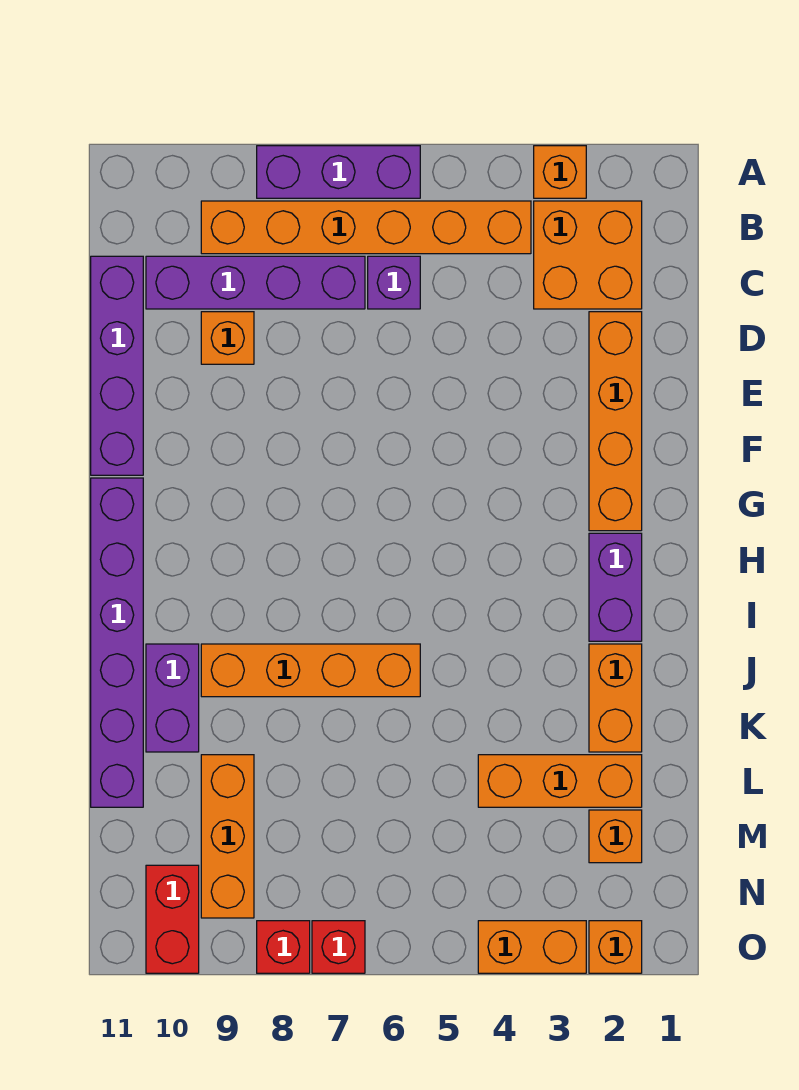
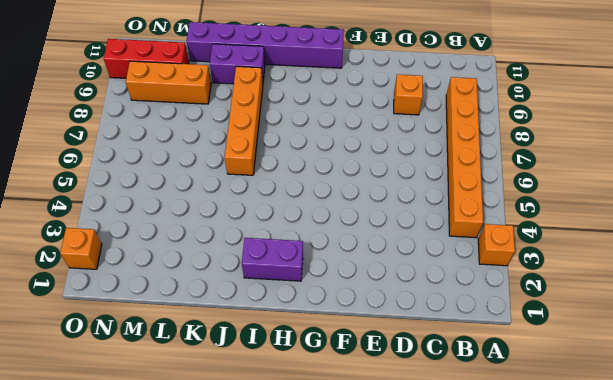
red brick M10:O10 level 1 -> red brick N10:O10 level 1
none -> purple brick A6:A8 level 1
none -> orange brick B2:C3 level 1
none -> purple brick C6 level 1

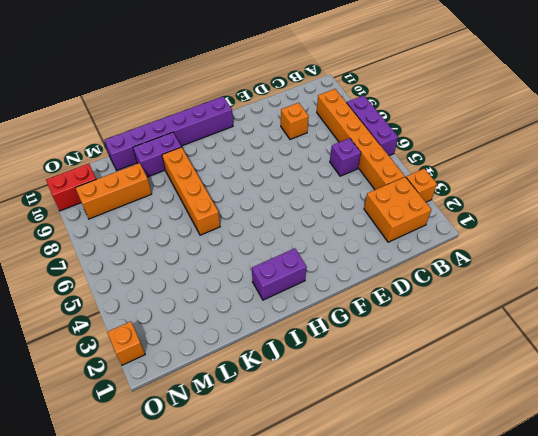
none -> purple brick C7:C10 level 1
none -> purple brick C11:F11 level 1
none -> orange brick D2:G2 level 1

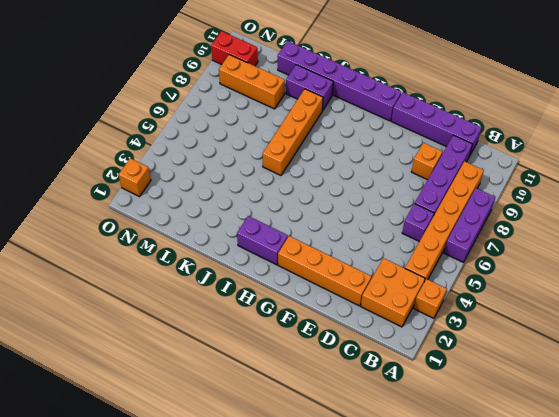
none -> orange brick J2:K2 level 1
none -> orange brick L2:L4 level 1
none -> orange brick M2 level 1

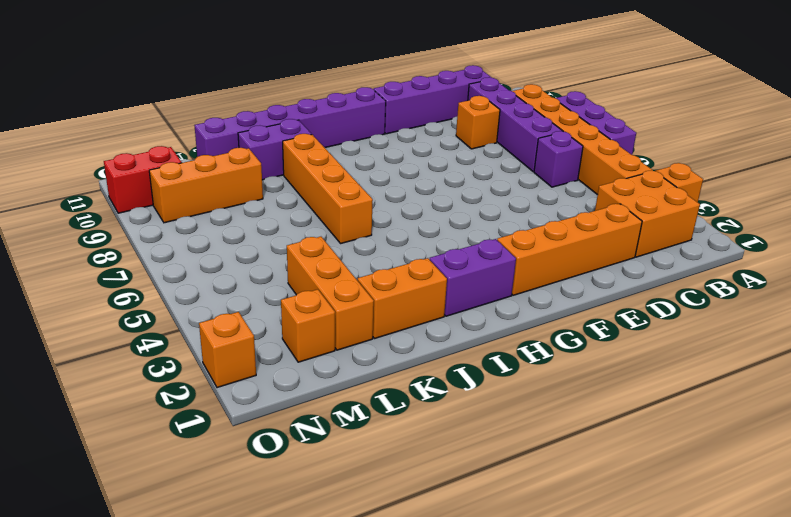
none -> orange brick O3:O4 level 1
none -> red brick O7 level 1
none -> red brick O8 level 1

